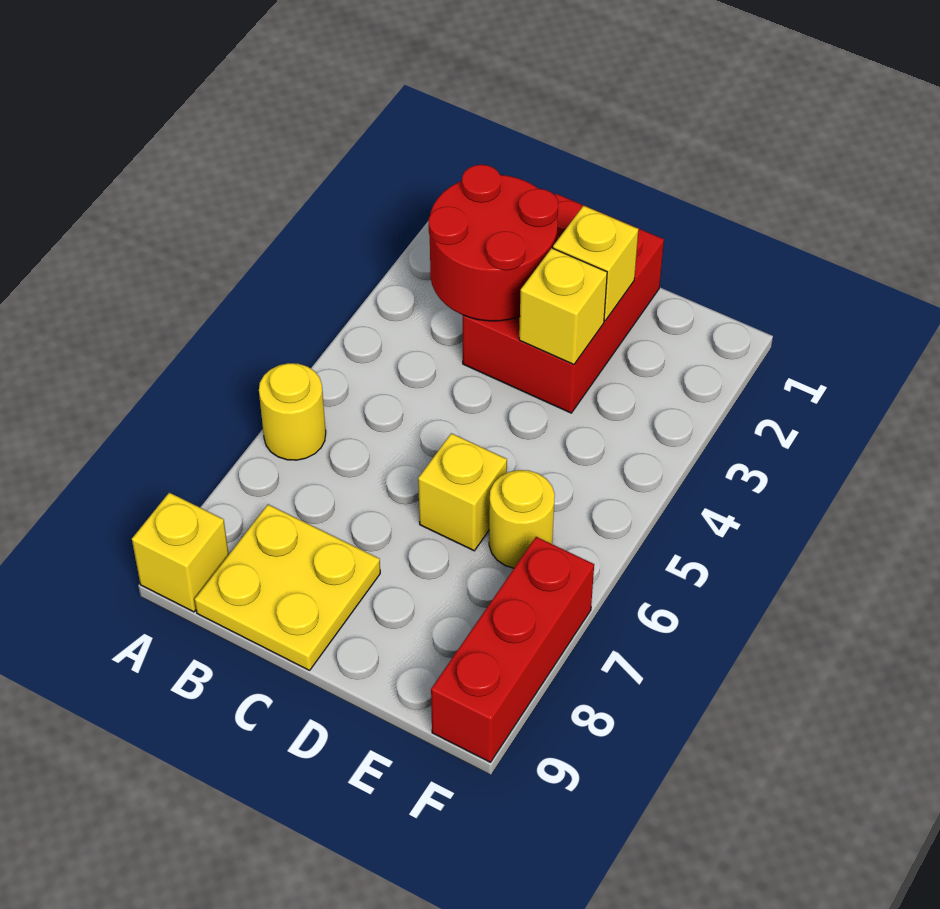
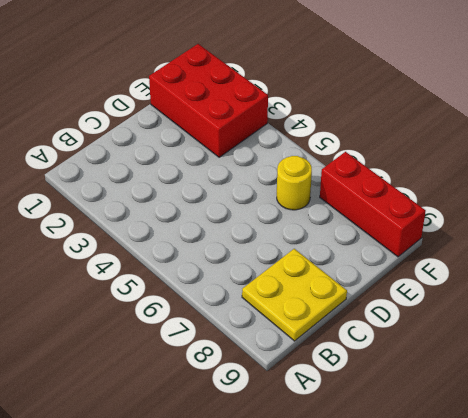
red brick E1:F3 level 1 -> red brick C1:D3 level 1
none -> yellow round brick A6 level 1
none -> yellow brick A9 level 1

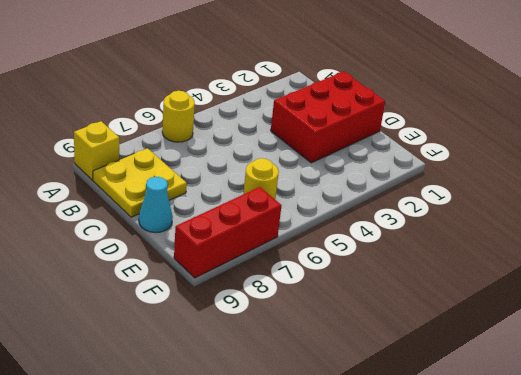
cyan cone D9 level 1 -> none
none -> yellow brick D6 level 1
none -> red round brick B2:C3 level 2

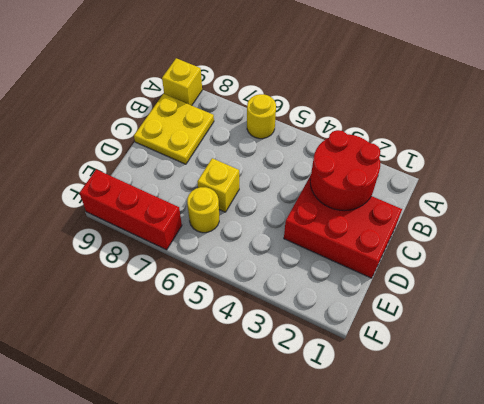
none -> yellow brick D2 level 2
none -> yellow brick D3 level 2

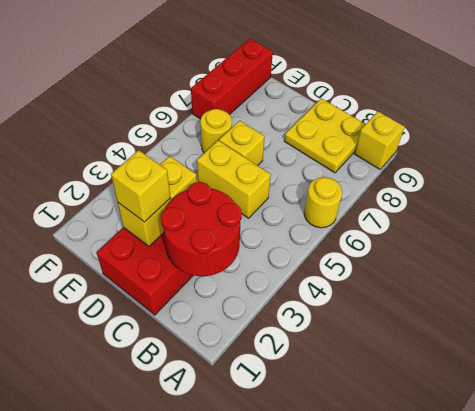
yellow brick C5:D5 level 1 -> none
yellow brick D2 level 3 -> none

